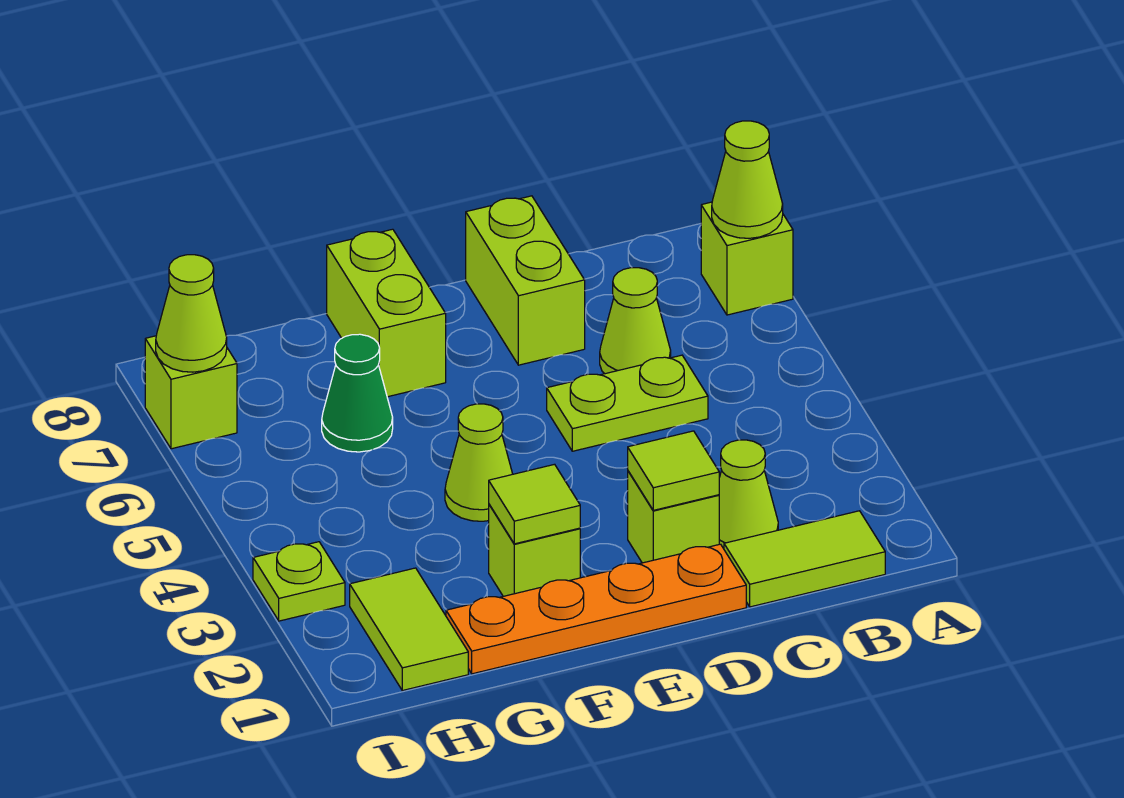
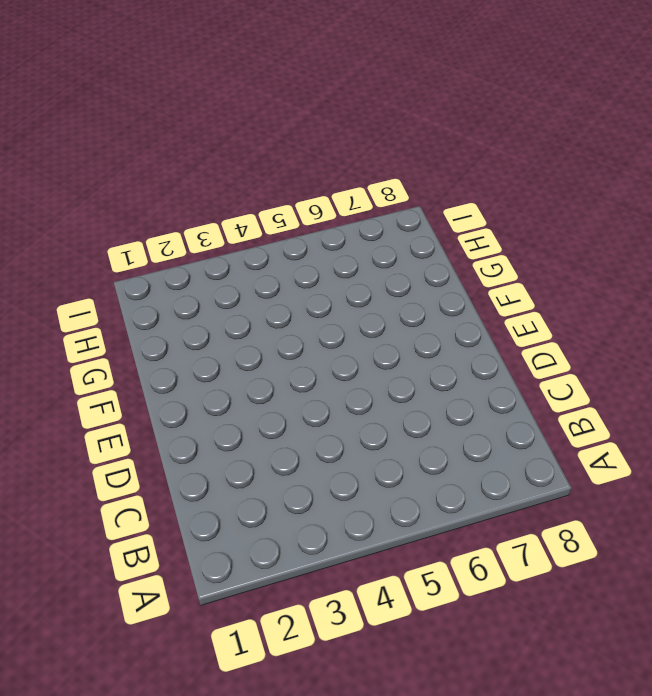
none -> lime brick A7 level 1
none -> lime tile B1:C1 level 1
none -> lime cone C2 level 1

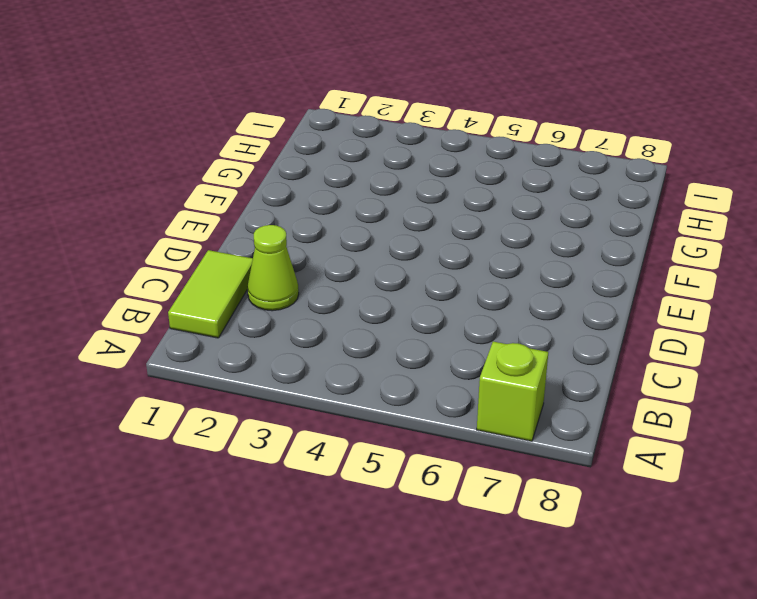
none -> lime plate C5:D5 level 1
none -> lime cone C6 level 1
none -> orange plate D1:G1 level 1

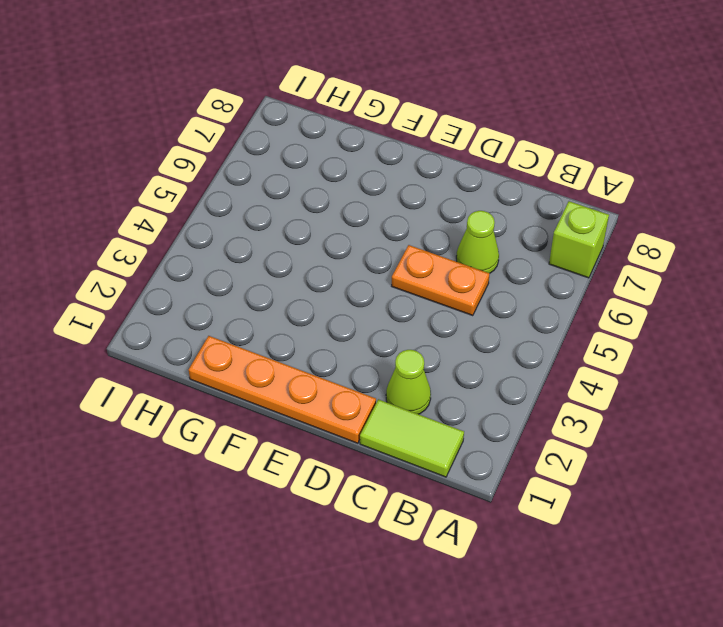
orange plate C5:D5 level 1 -> lime plate C5:D5 level 1
none -> lime brick D2 level 1
none -> lime brick D7:D8 level 1
none -> lime brick F2 level 1

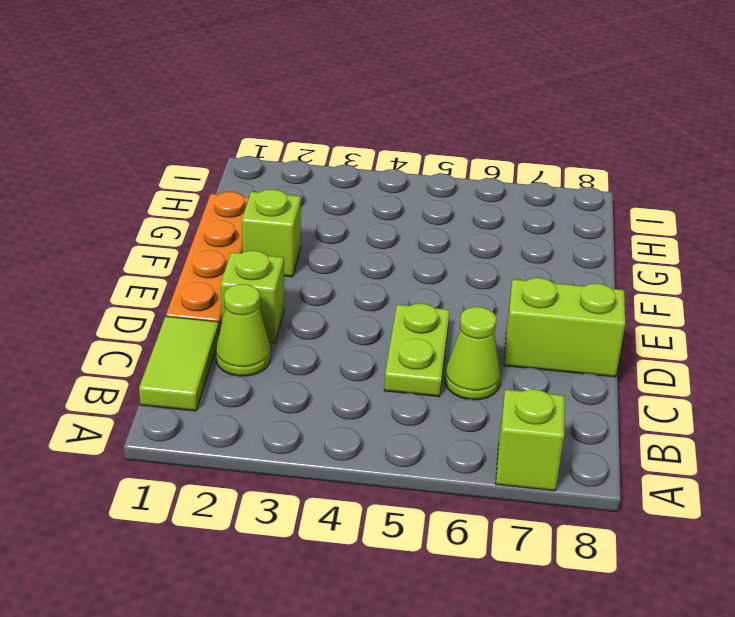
none -> lime cone F4 level 1
none -> lime brick F7:F8 level 1
none -> green cone G6 level 1

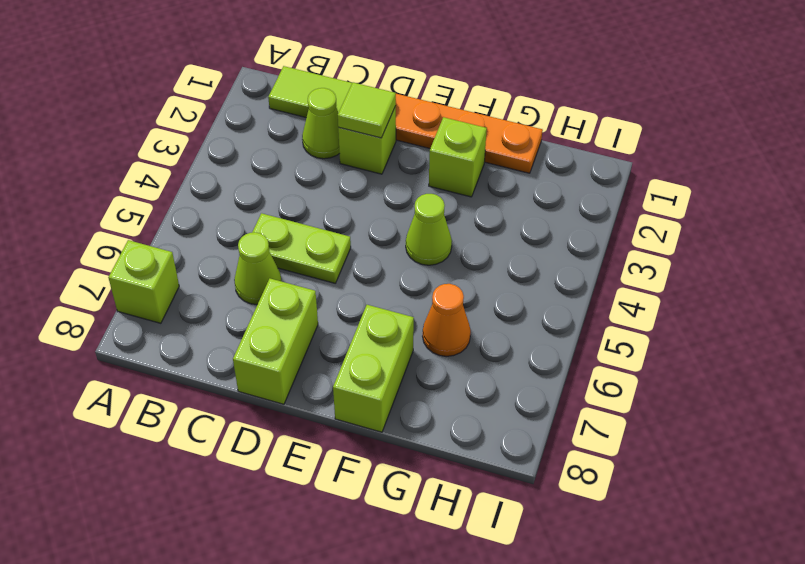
orange cone G6 level 1 -> green cone G6 level 1
none -> lime tile H1:H2 level 1
none -> lime plate I3 level 1
none -> lime brick I7 level 1

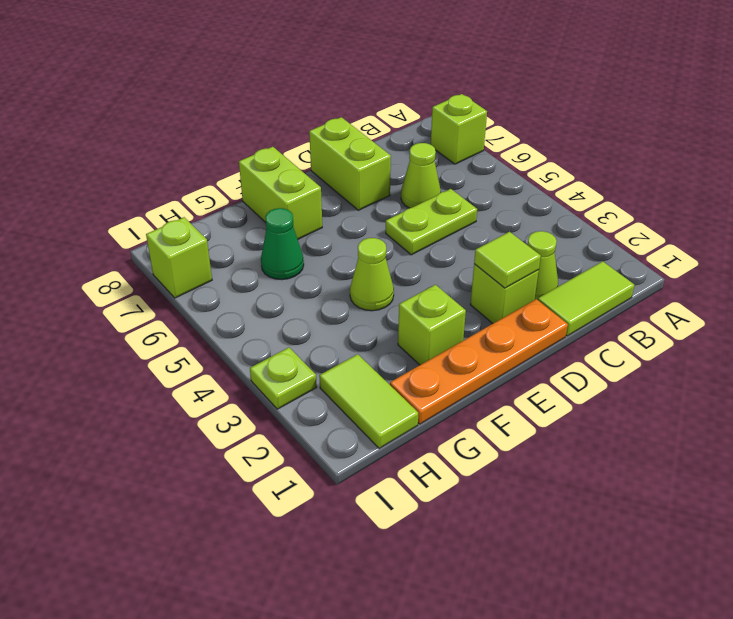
none -> lime cone A7 level 2
none -> lime tile F2 level 2
none -> lime cone I7 level 2

